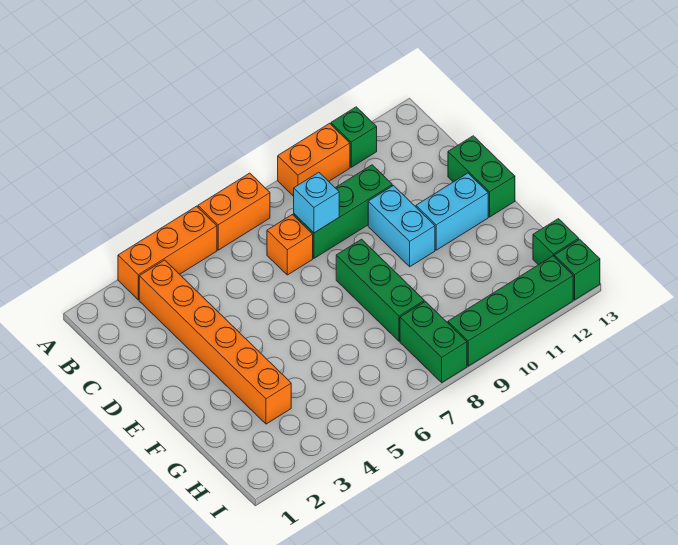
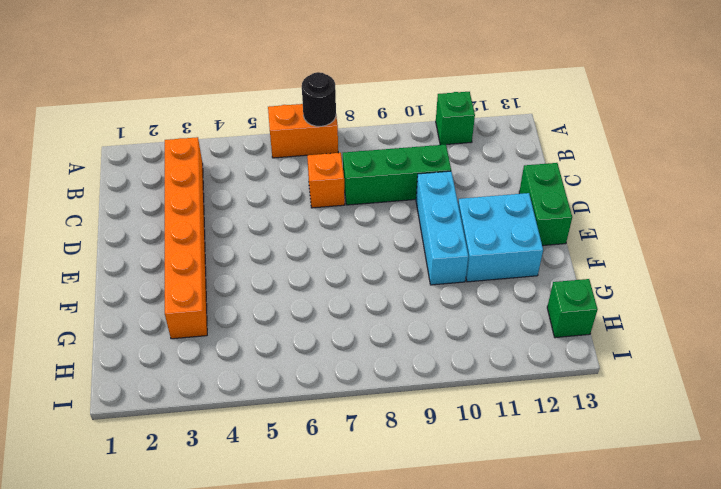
black round brick A7 level 2 -> none
cyan brick D10:F10 level 1 -> cyan brick D10:E10 level 1
cyan brick E11:F12 level 1 -> cyan brick E11:E12 level 1
none -> orange brick A3:A5 level 1
none -> orange brick A9:A10 level 1
none -> green brick E8:G8 level 1

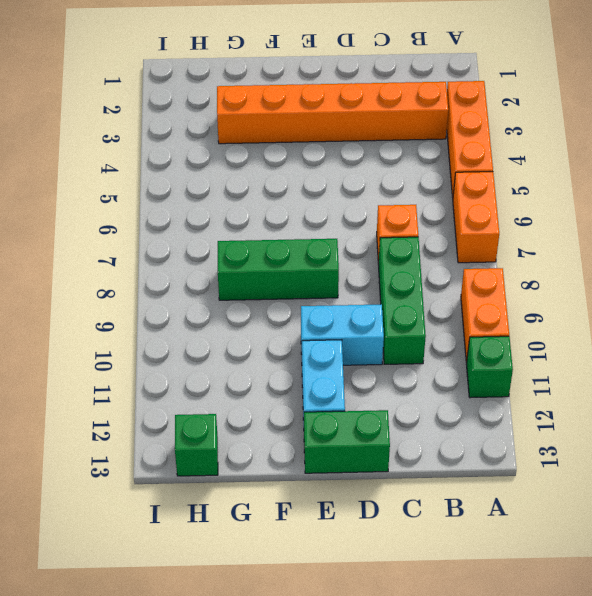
none -> green brick H8:I8 level 1
none -> green brick I9:I12 level 1
none -> green brick I13 level 1

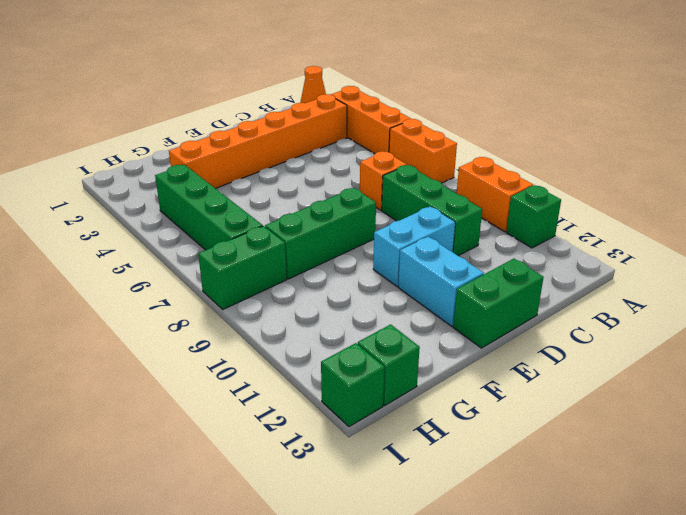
orange cone A1 level 1 -> none
green brick H4:H7 level 1 -> green brick I9:I12 level 1
none -> cyan brick C8 level 2

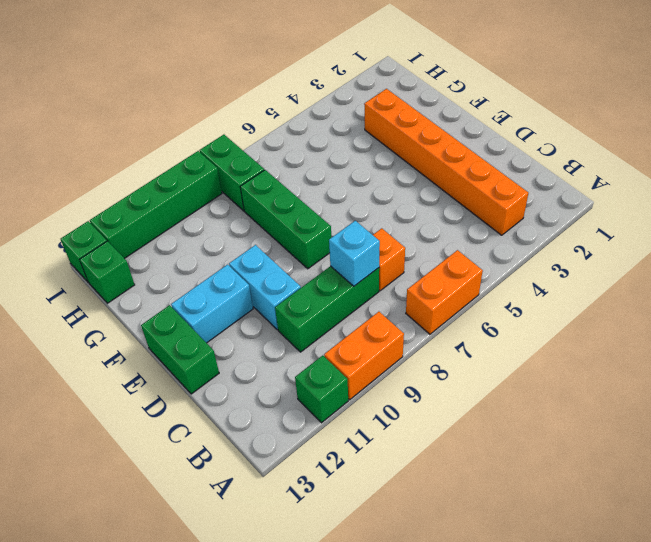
none -> orange brick A3:A5 level 1

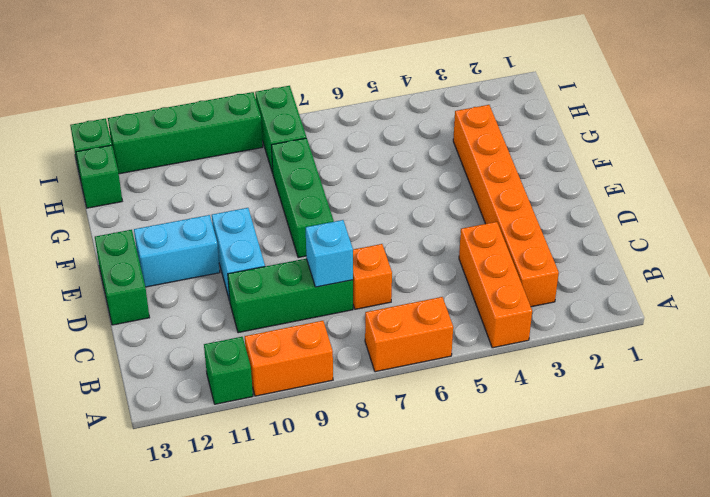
orange brick A4:C4 level 1 -> orange brick A3:A5 level 1

